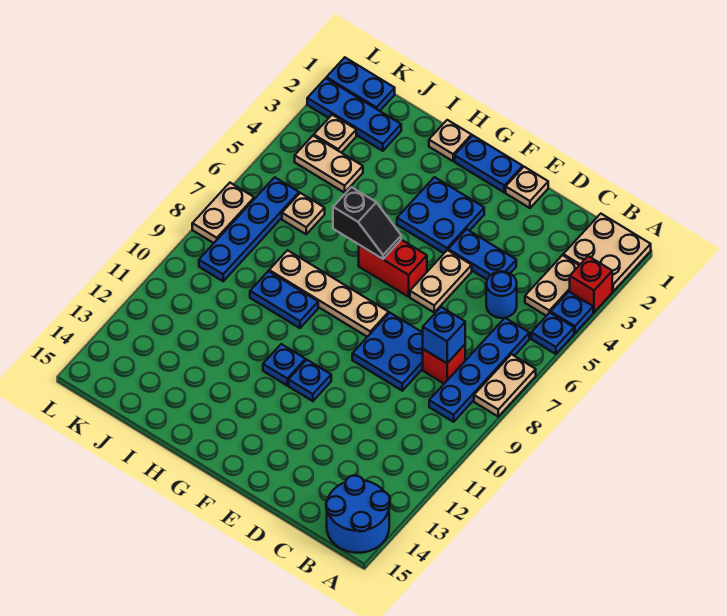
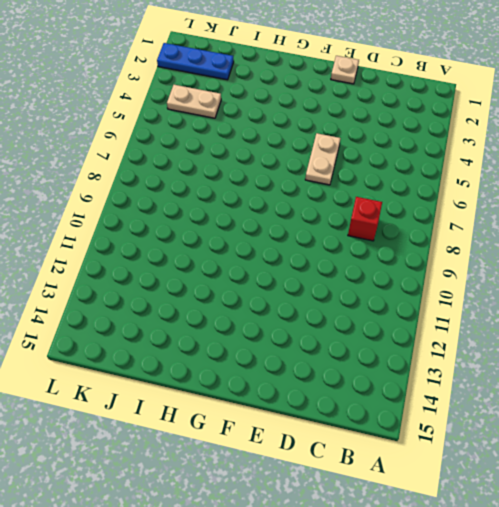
none -> tan plate A1:B2 level 1
none -> red brick A3 level 1
none -> blue plate A4 level 1
none -> blue plate A5 level 1

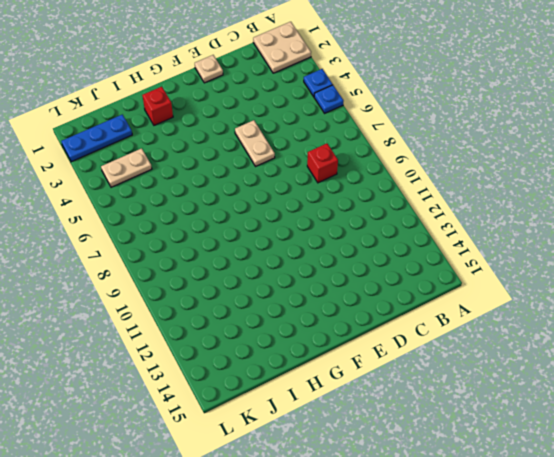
red brick H2 level 1 -> red brick A3 level 1
none -> tan plate A7:A8 level 1
none -> blue round brick A14:B15 level 1
none -> tan plate B3:B4 level 1
none -> blue plate B6:B9 level 1

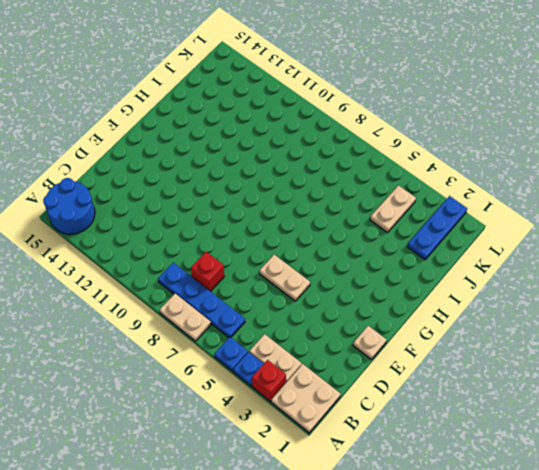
none -> blue round brick C5 level 1
none -> blue plate D4:E4 level 1
none -> blue plate D8:E9 level 1
none -> blue plate F1:G1 level 1

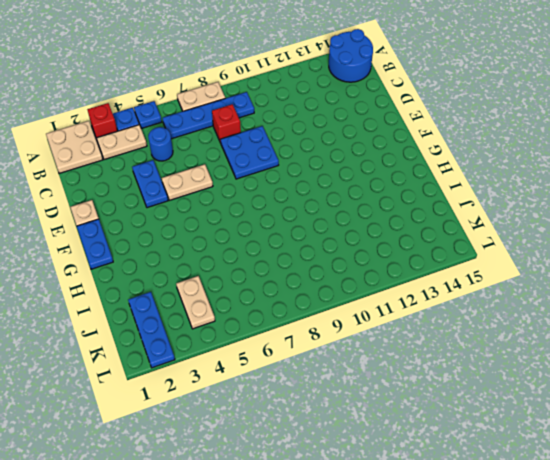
none -> blue plate F3:G4 level 1
none -> red brick F6:G6 level 1
none -> tan plate F8:I8 level 1
none -> blue plate F11 level 1

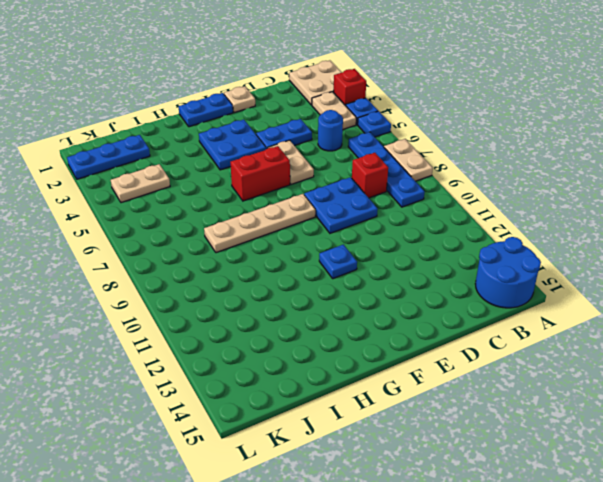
none -> blue plate G11 level 1
none -> tan plate H1 level 1
none -> blue plate H9:I9 level 1
none -> tan plate J6 level 1

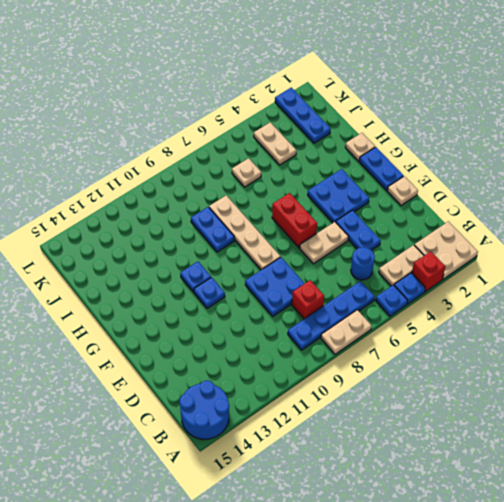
none -> blue plate K1:L1 level 1
none -> tan plate K3 level 1
none -> blue plate K6:K9 level 1
none -> tan plate L7:L8 level 1

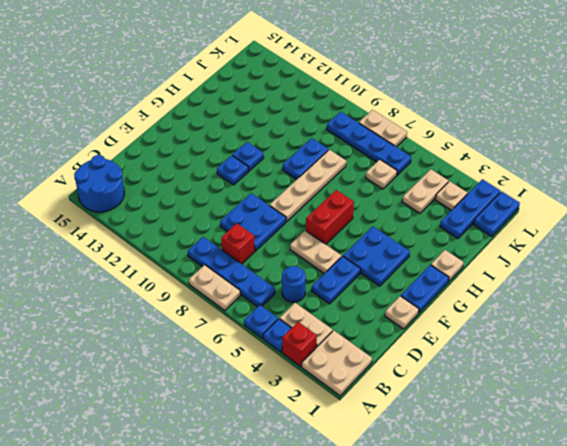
none -> blue brick C8 level 2
none -> black slope G6:H6 level 2 top H

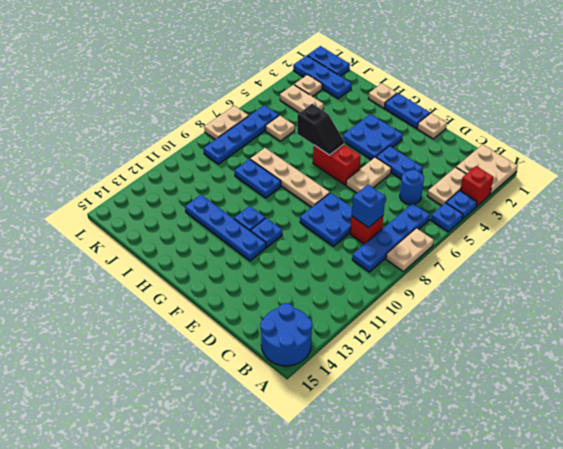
blue plate F12:I12 level 1 -> none

